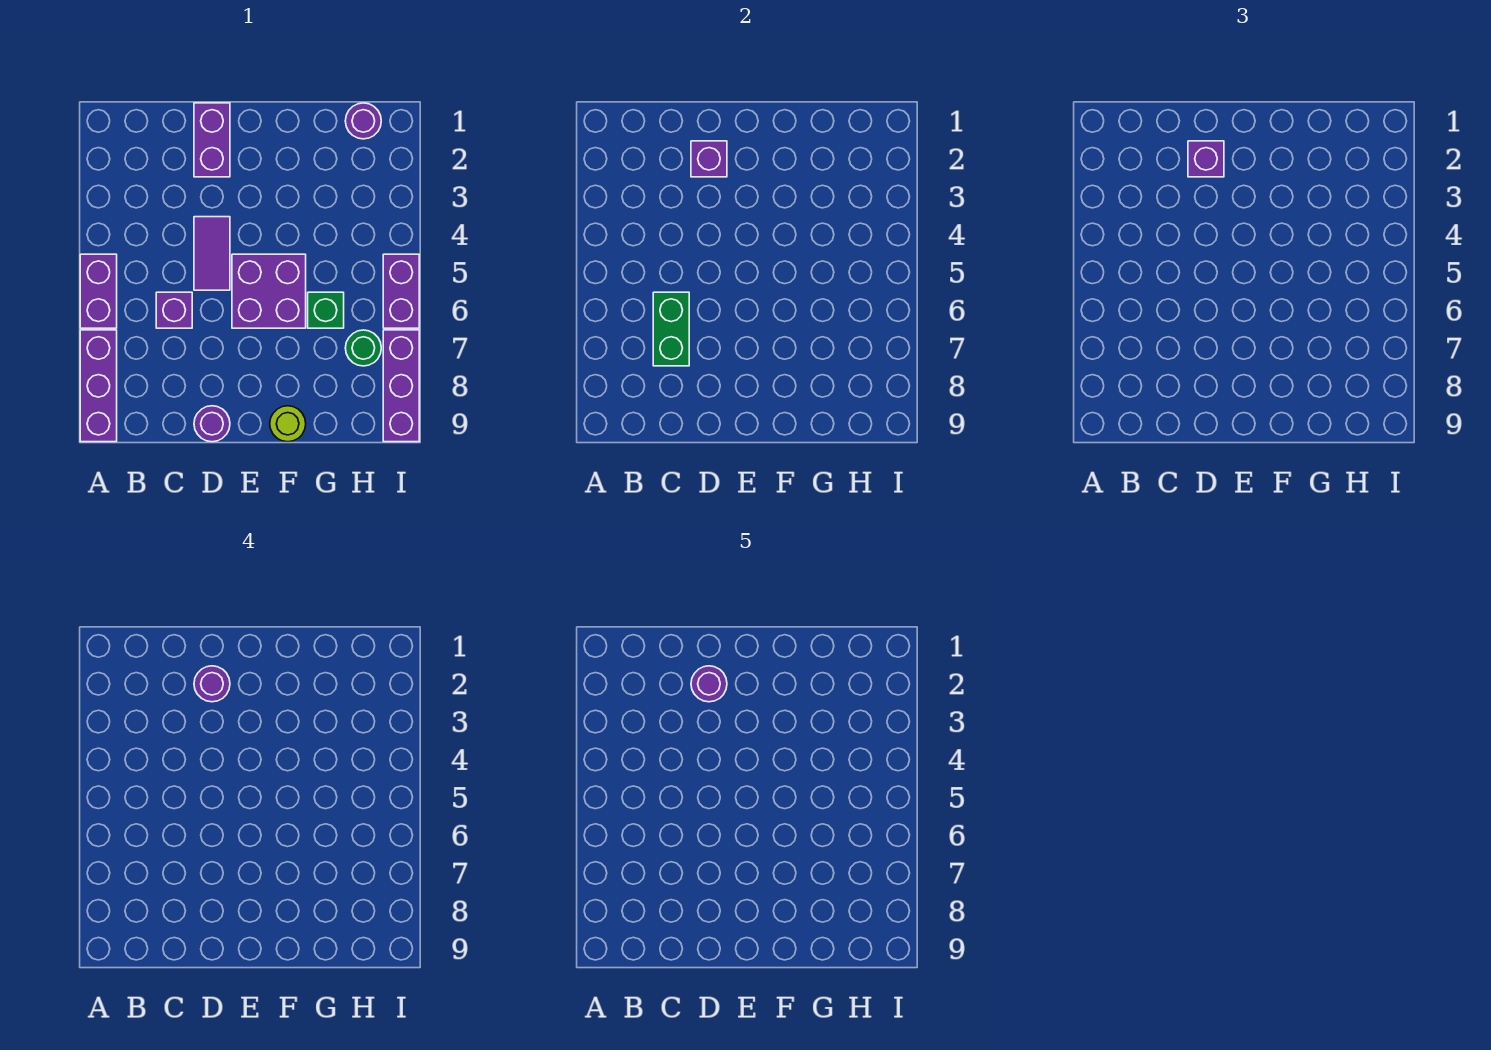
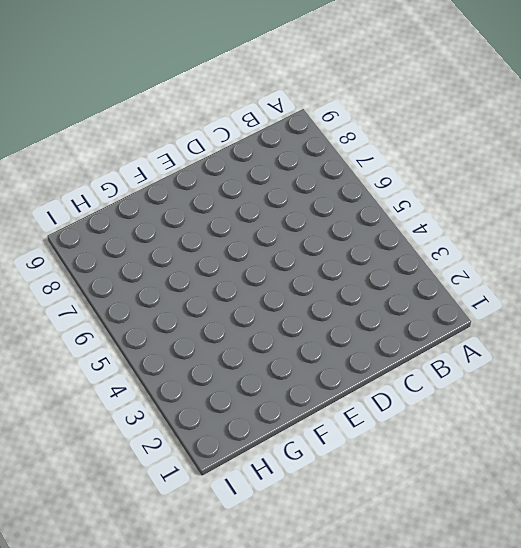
none -> purple brick A5:A6 level 1
none -> purple brick A7:A9 level 1
none -> purple brick C6 level 1

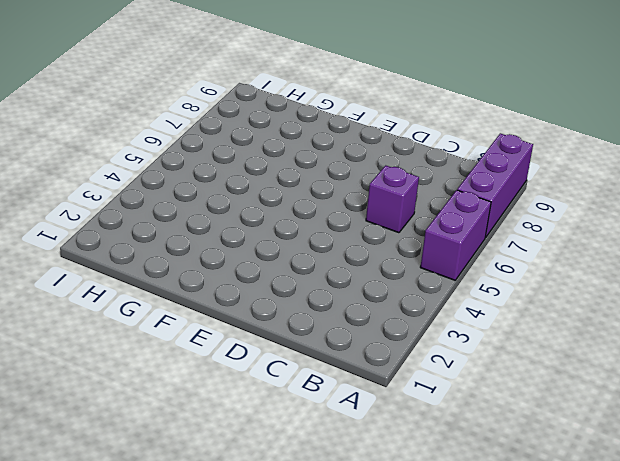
none -> purple brick D1:D2 level 1
none -> purple tile D4:D5 level 1
none -> purple round brick D9 level 1

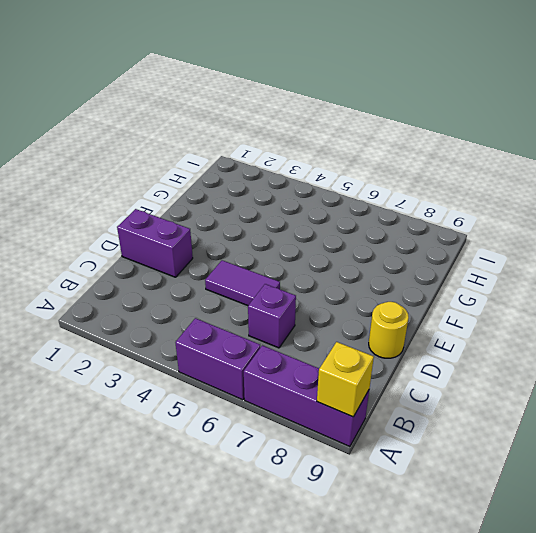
yellow brick A9 level 2 -> none
yellow round brick D9 level 1 -> purple round brick D9 level 1
none -> purple brick E5:F6 level 1
none -> lime round brick F9 level 1
none -> green brick G6 level 1

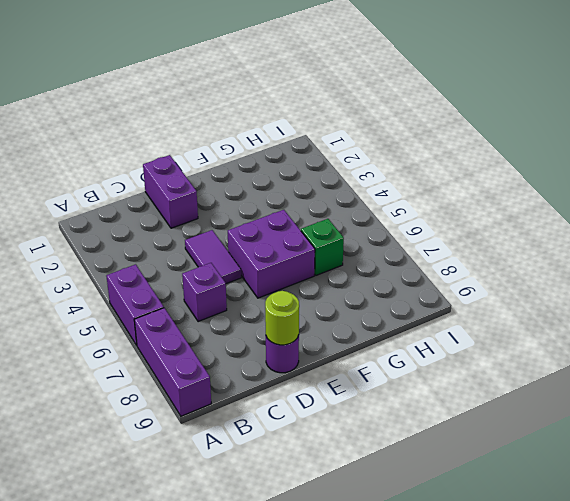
lime round brick D9 level 2 -> lime round brick F9 level 1
none -> purple round brick H1 level 1
none -> green round brick H7 level 1
none -> purple brick I5:I6 level 1

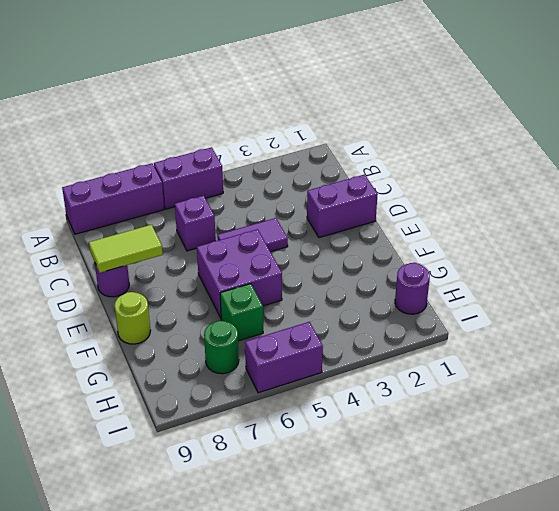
lime tile D8:D9 level 2 -> none
none -> purple brick I7:I9 level 1
none -> green brick C6:C7 level 2
none -> purple brick D2 level 2

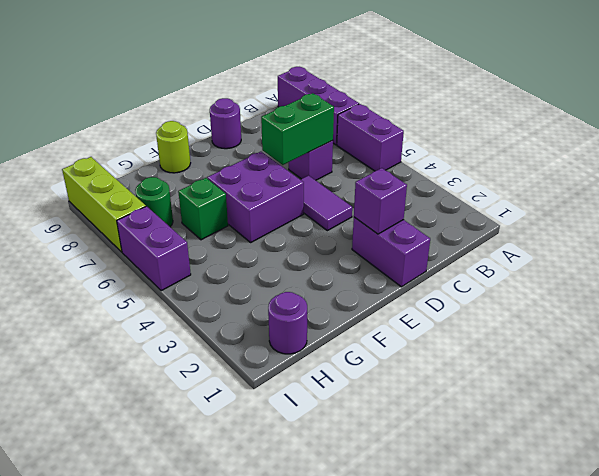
green brick C6:D6 level 2 -> green brick C6:C7 level 2
lime brick I7:I9 level 1 -> purple brick I7:I9 level 1
none -> purple brick D2 level 3
none -> purple round brick D2 level 4
none -> purple round brick D2 level 5

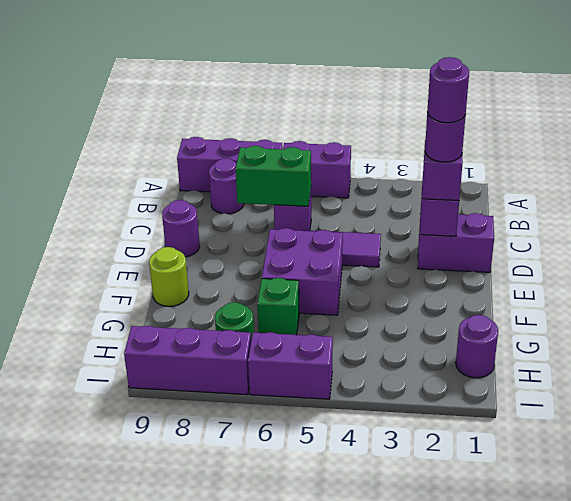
purple round brick B8 level 1 -> none

